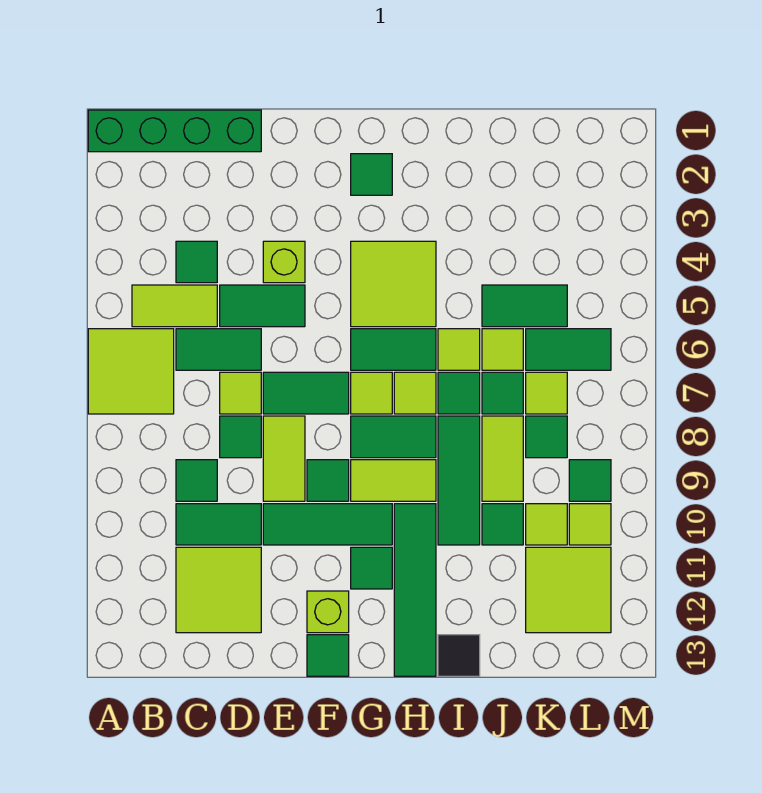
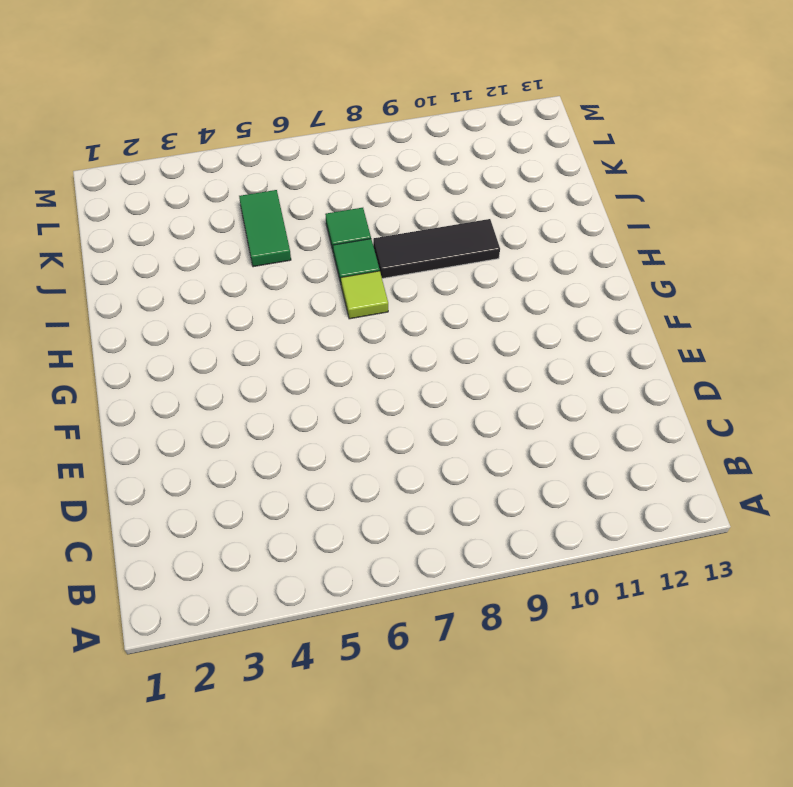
black tile I8:I10 level 1 -> green tile I8:I10 level 1
none -> green brick A1:D1 level 1
none -> lime tile A6:B7 level 1
none -> lime tile B5:C5 level 1
none -> green tile C4 level 1

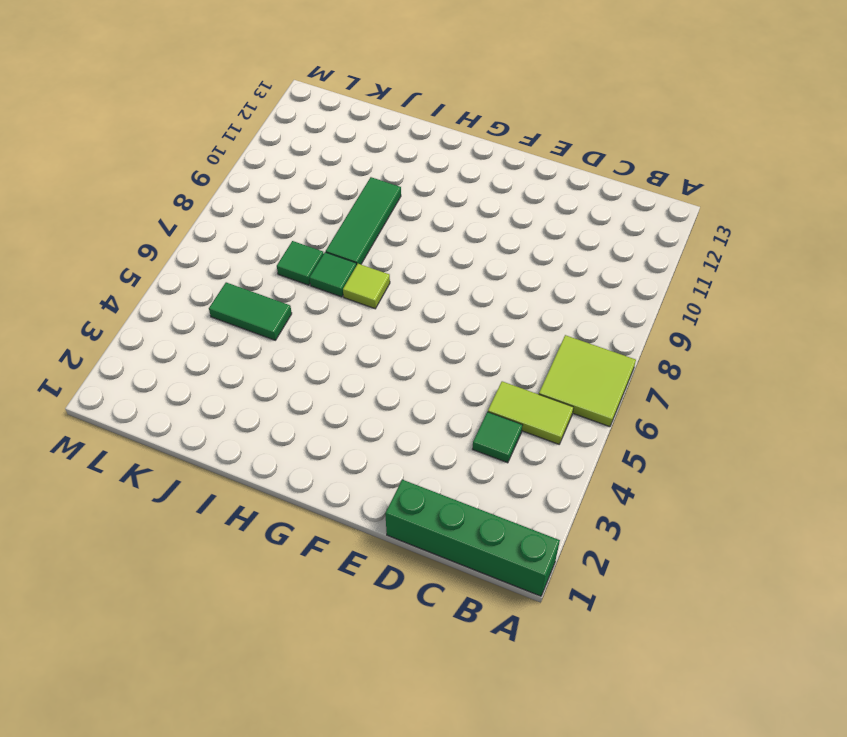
none -> green tile C6:D6 level 1
none -> green tile C9 level 1
none -> green tile C10:D10 level 1
none -> lime tile C11:D12 level 1

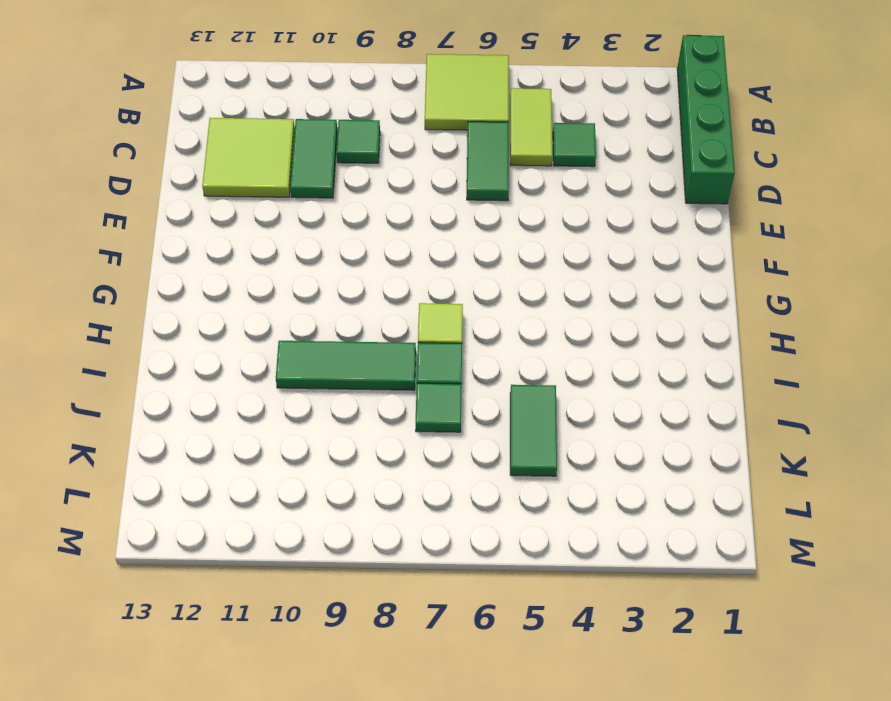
none -> green tile D5:E5 level 1
none -> lime tile D7 level 1
none -> green tile D8 level 1
none -> lime brick E4 level 1

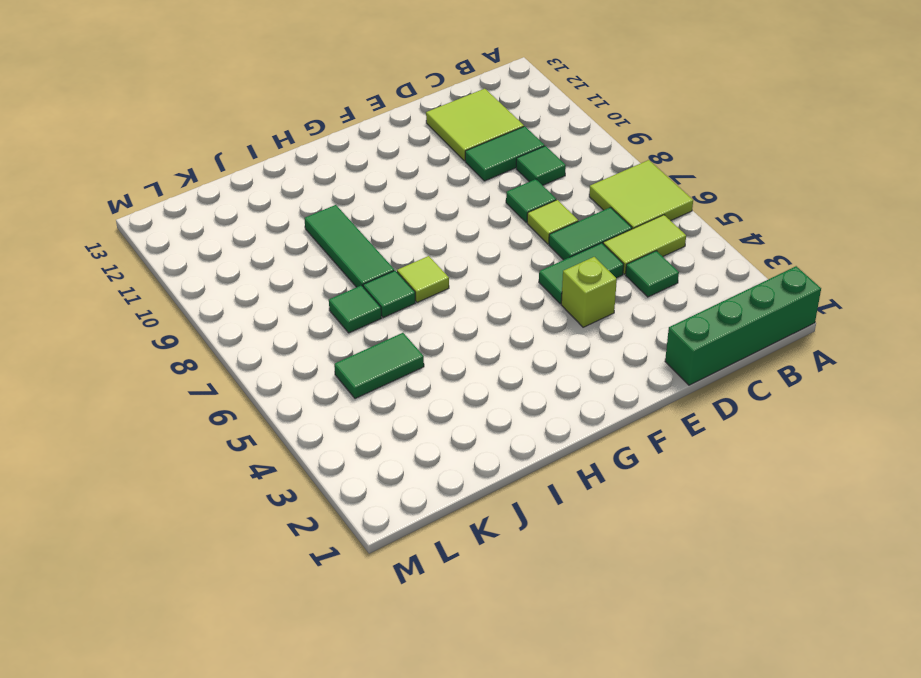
none -> green tile E7:F7 level 1
none -> lime tile E8:E9 level 1
none -> green tile E10:G10 level 1
none -> green tile F9 level 1

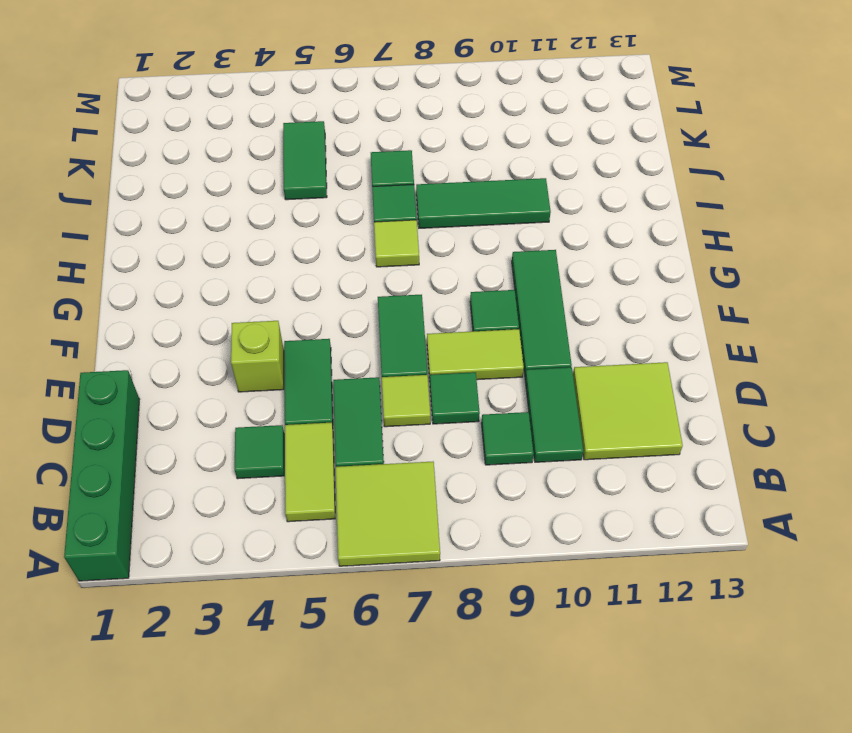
none -> lime brick F12 level 1
none -> green tile F13 level 1
none -> green tile G2 level 1
none -> lime tile G4:H5 level 1

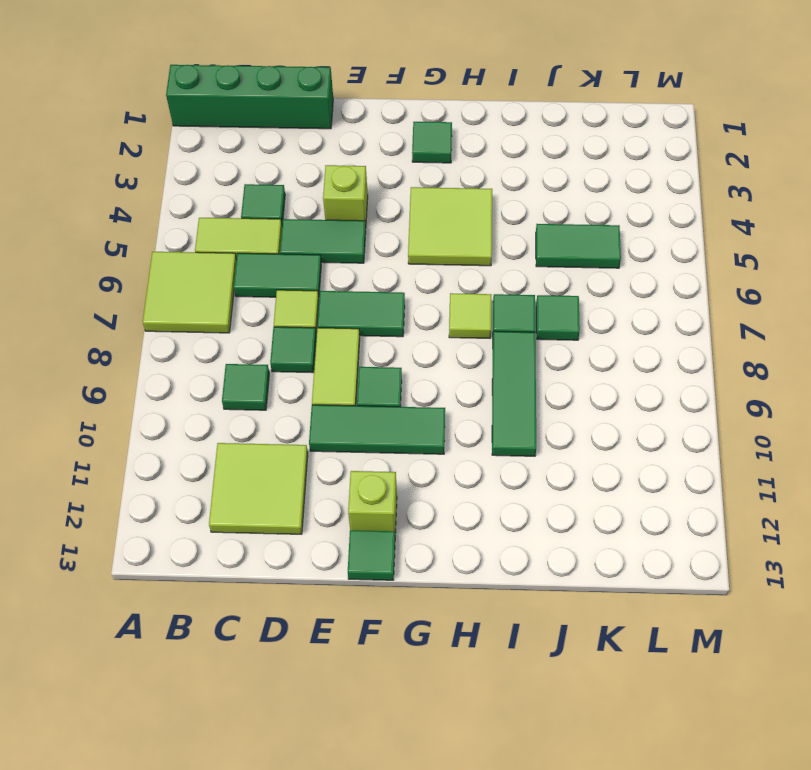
none -> green tile C10:D10 level 1
none -> green tile G6:H6 level 1
none -> lime tile G7 level 1
none -> green tile G8:H8 level 1

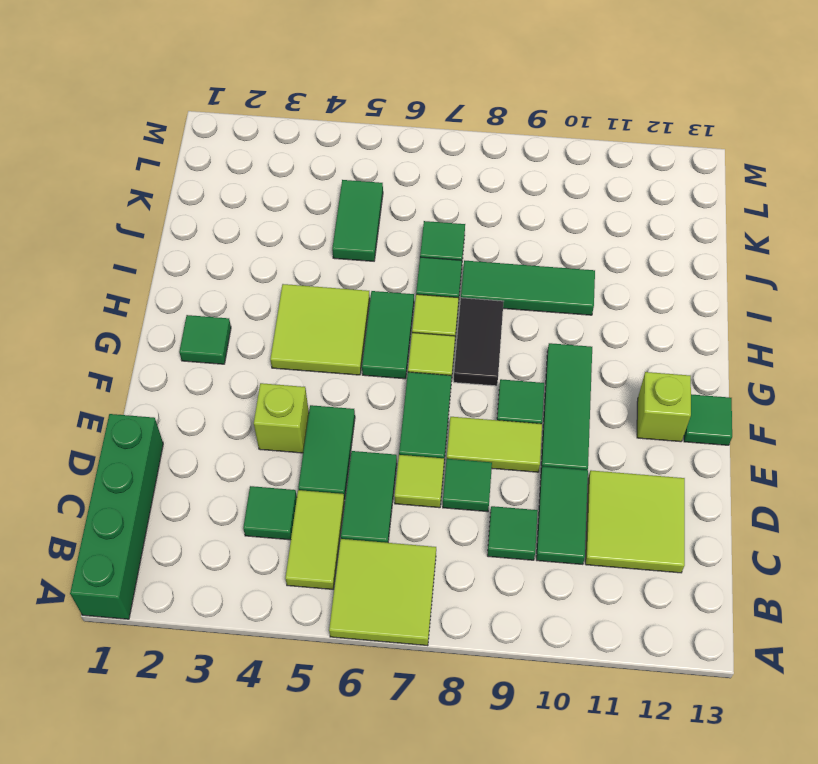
black tile G8:H8 level 1 -> green tile G8:H8 level 1
none -> lime tile G9:H9 level 1
none -> green tile G11 level 1
none -> green tile H10:H13 level 1
none -> lime tile I6 level 1

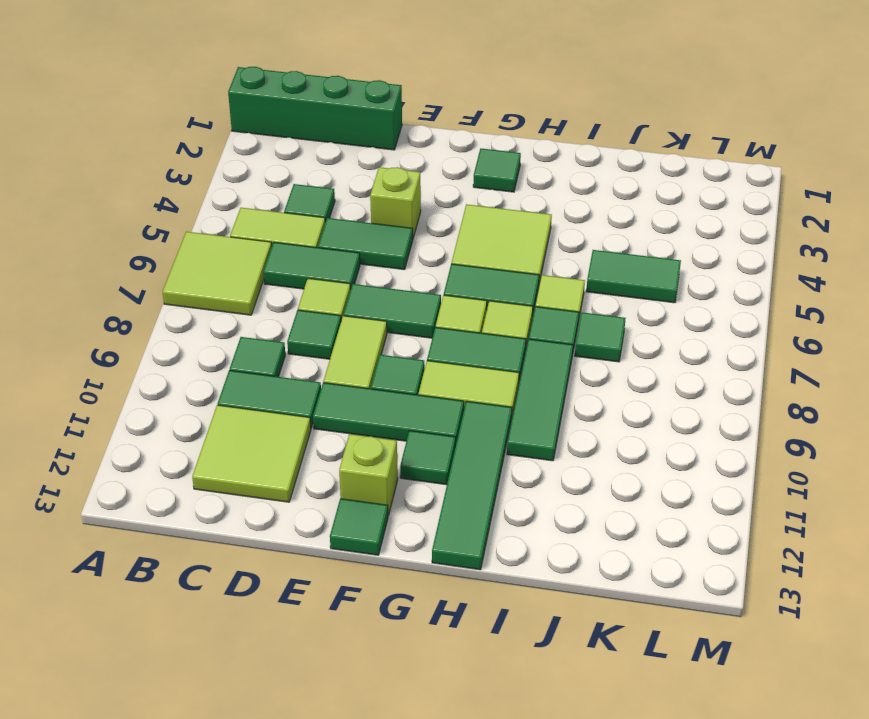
none -> black tile I13 level 1
none -> lime tile J6 level 1
none -> lime tile J8:J9 level 1
none -> green tile J10 level 1

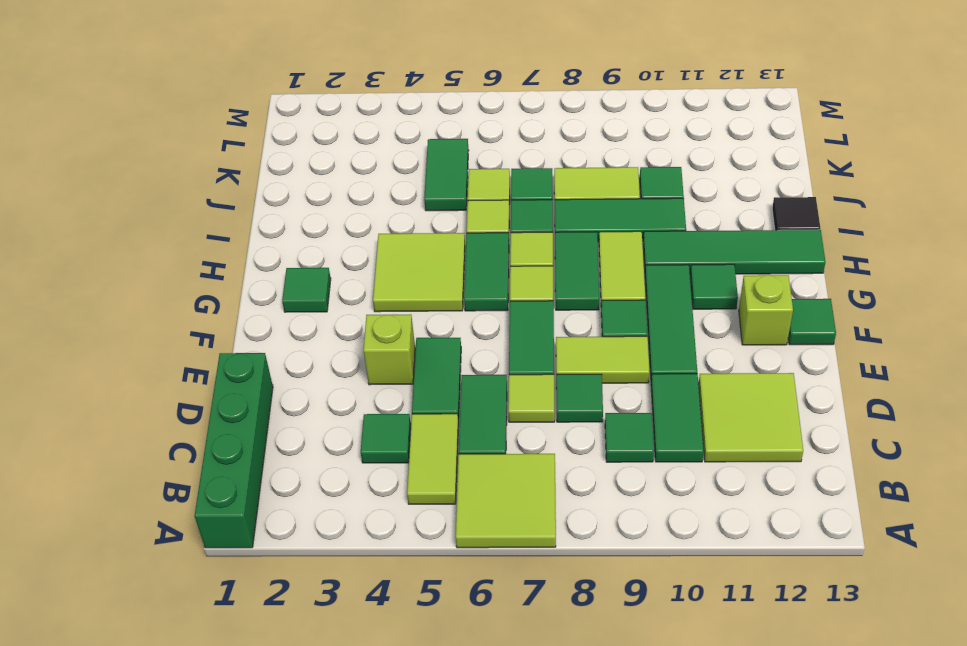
none -> green tile K6:L6 level 1
none -> lime tile K7 level 1
none -> green tile K8 level 1
none -> lime tile K10 level 1

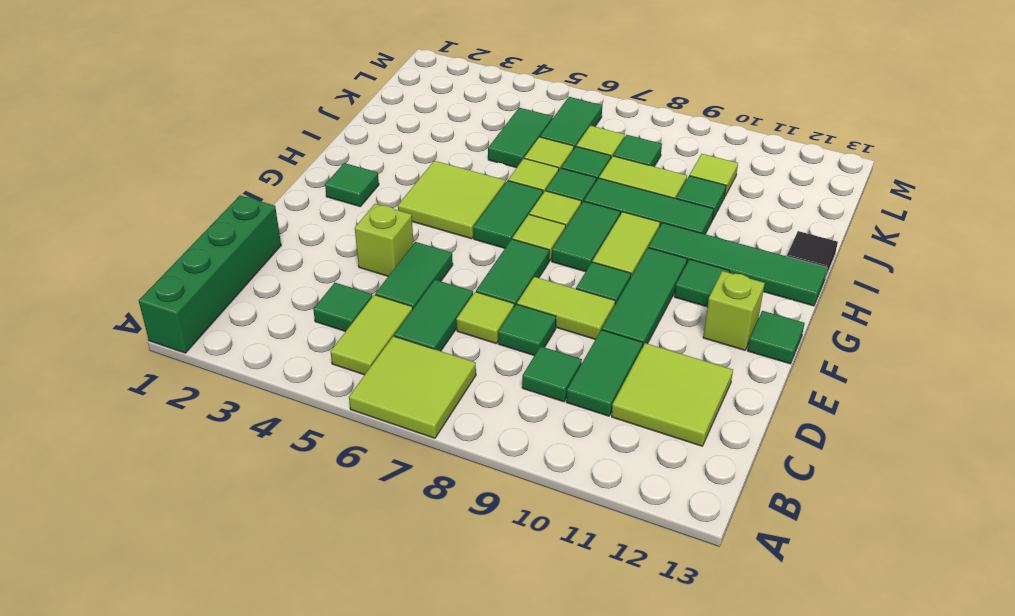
none -> lime tile K11:L12 level 1
none -> green tile L9 level 1
none -> lime tile L10 level 1

